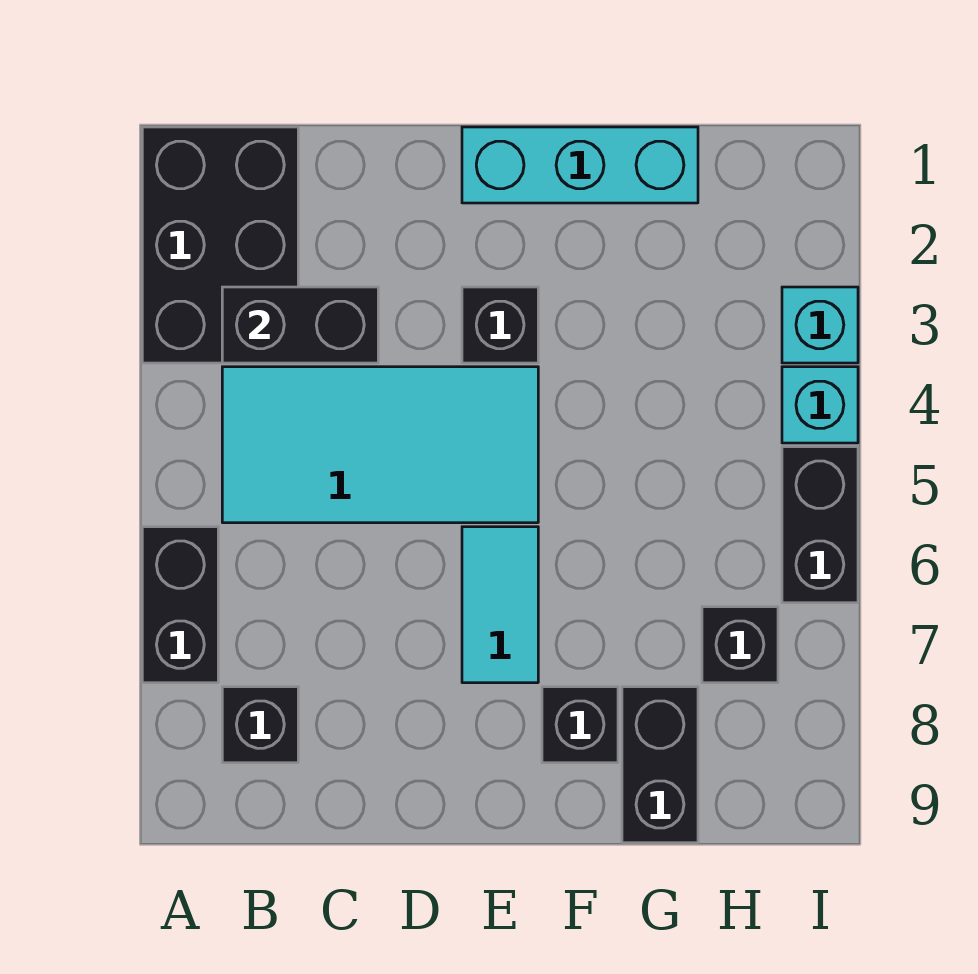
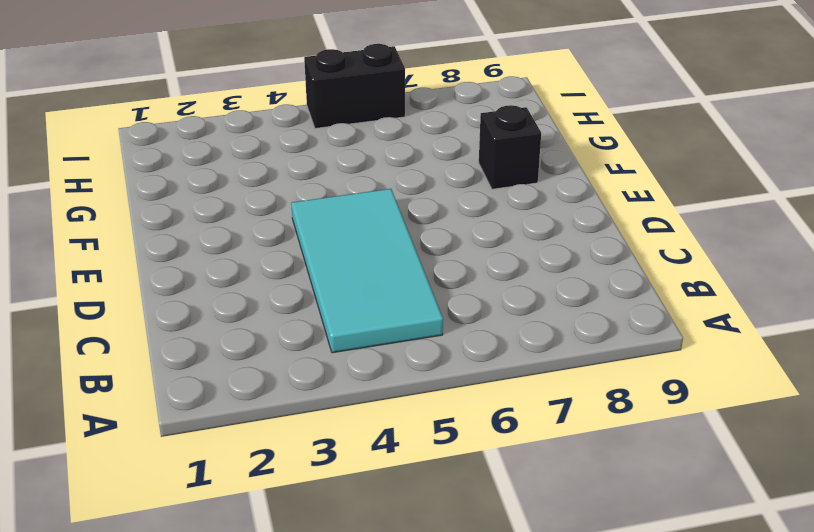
none -> black brick A1:B3 level 1
none -> black brick A6:A7 level 1
none -> black brick B8 level 1

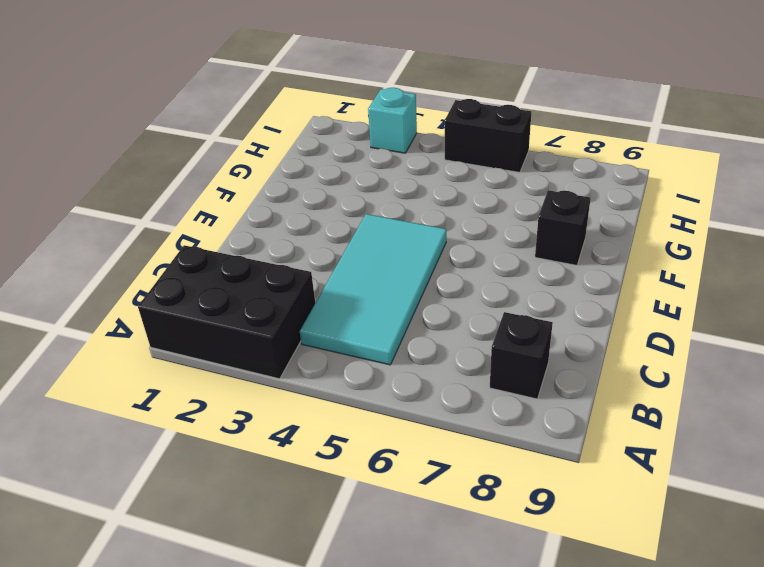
none -> black brick A6:A7 level 1
none -> cyan brick E1:G1 level 1
none -> black brick E3 level 1

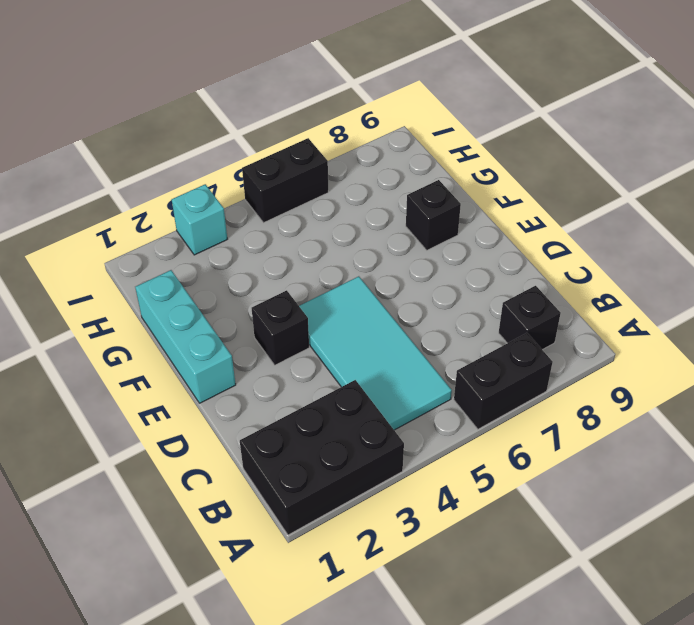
none -> cyan tile E6:E7 level 1
none -> black brick G8:G9 level 1
none -> black brick H7 level 1

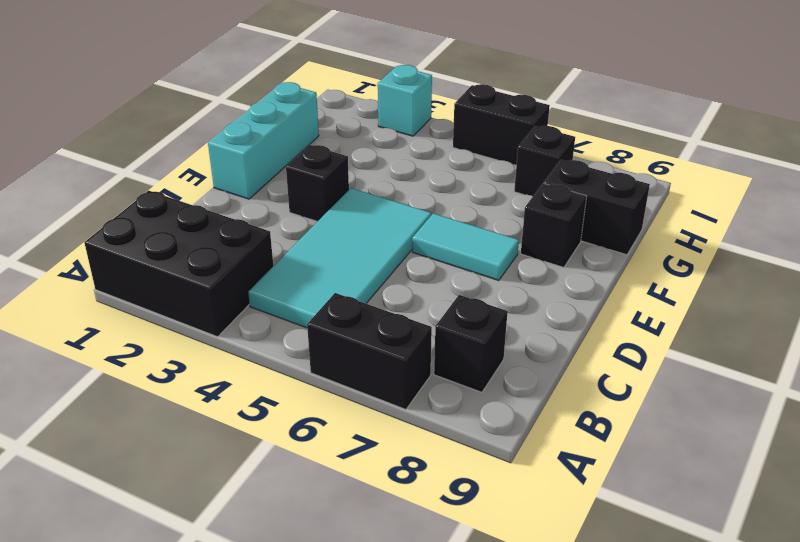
none -> cyan brick I4 level 1
none -> black brick B3:C3 level 2

